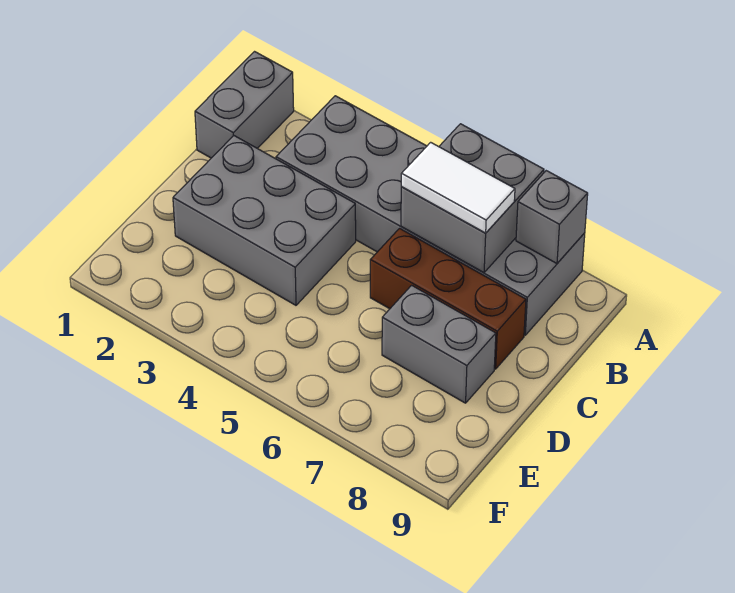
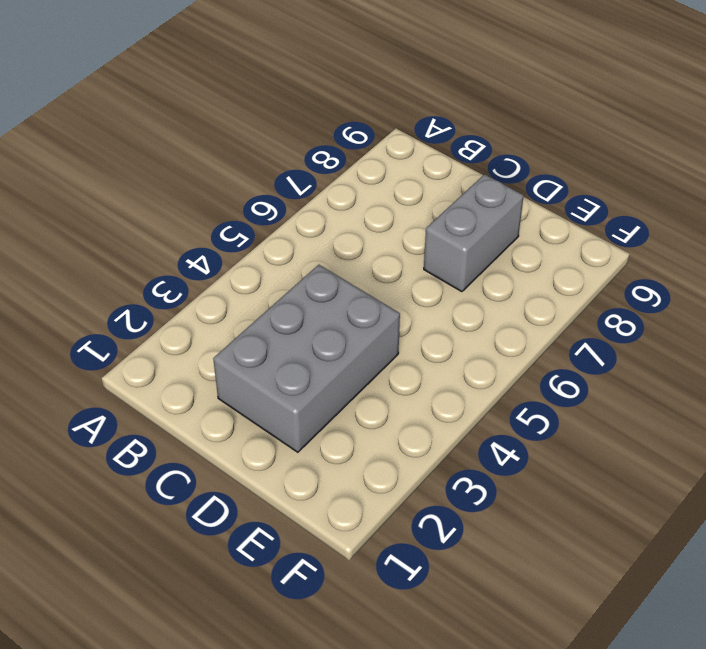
none -> grey brick A1:B1 level 1
none -> grey brick A3:B8 level 1

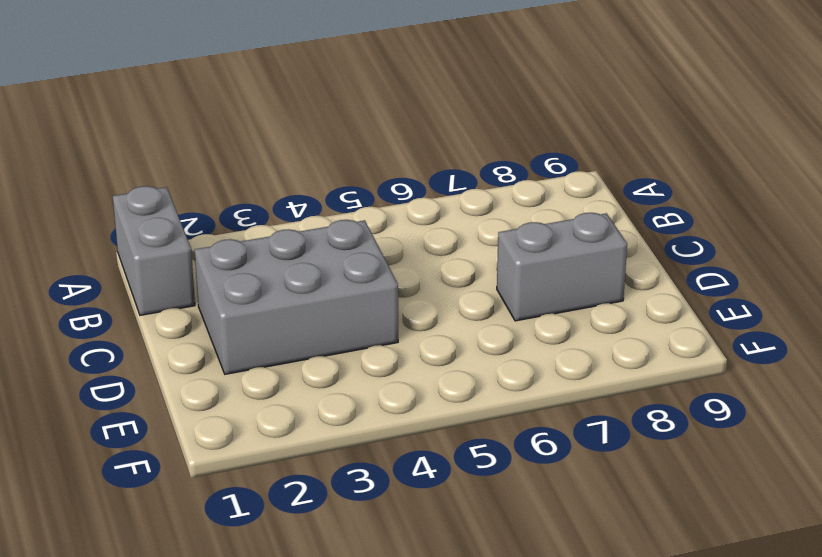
none -> grey brick A3:B8 level 1
none -> brown brick C6:C8 level 1

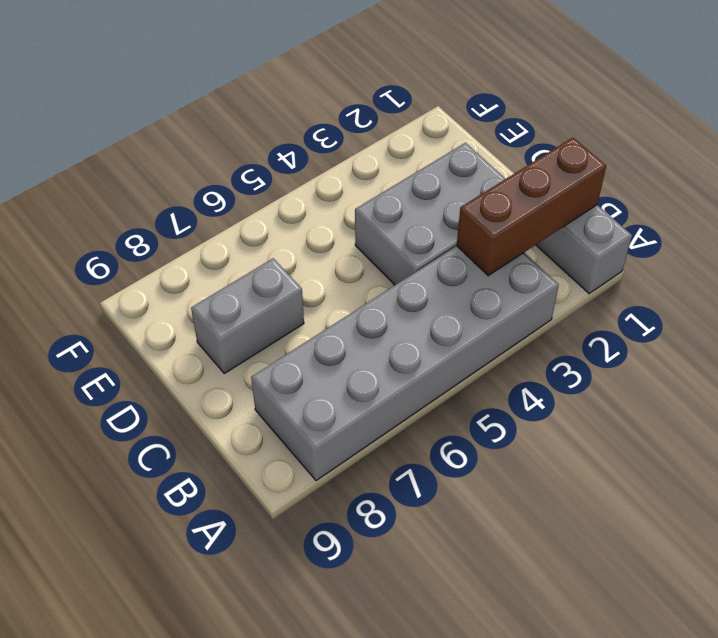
brown brick B1:B3 level 2 -> brown brick C6:C8 level 1
none -> grey brick A6:B7 level 2
none -> grey brick A8 level 2

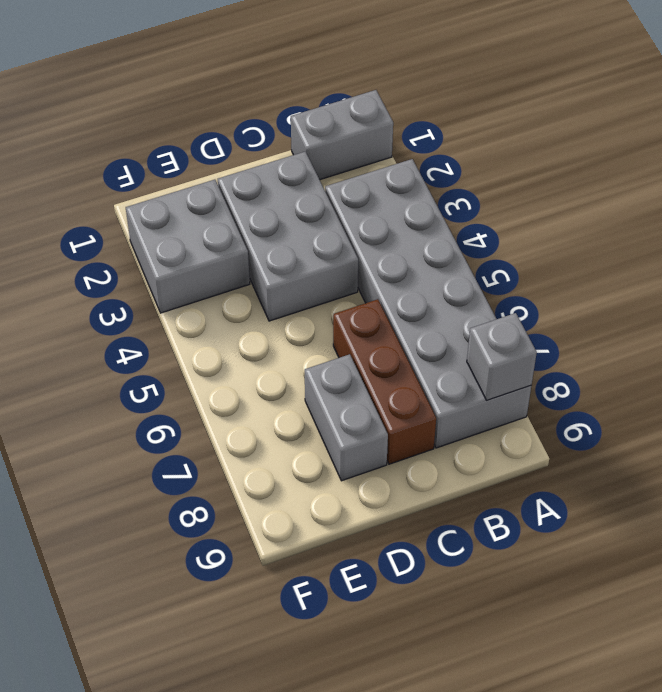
grey brick E2:F3 level 1 -> grey brick A6:B7 level 2
none -> white tile B6:B7 level 3

